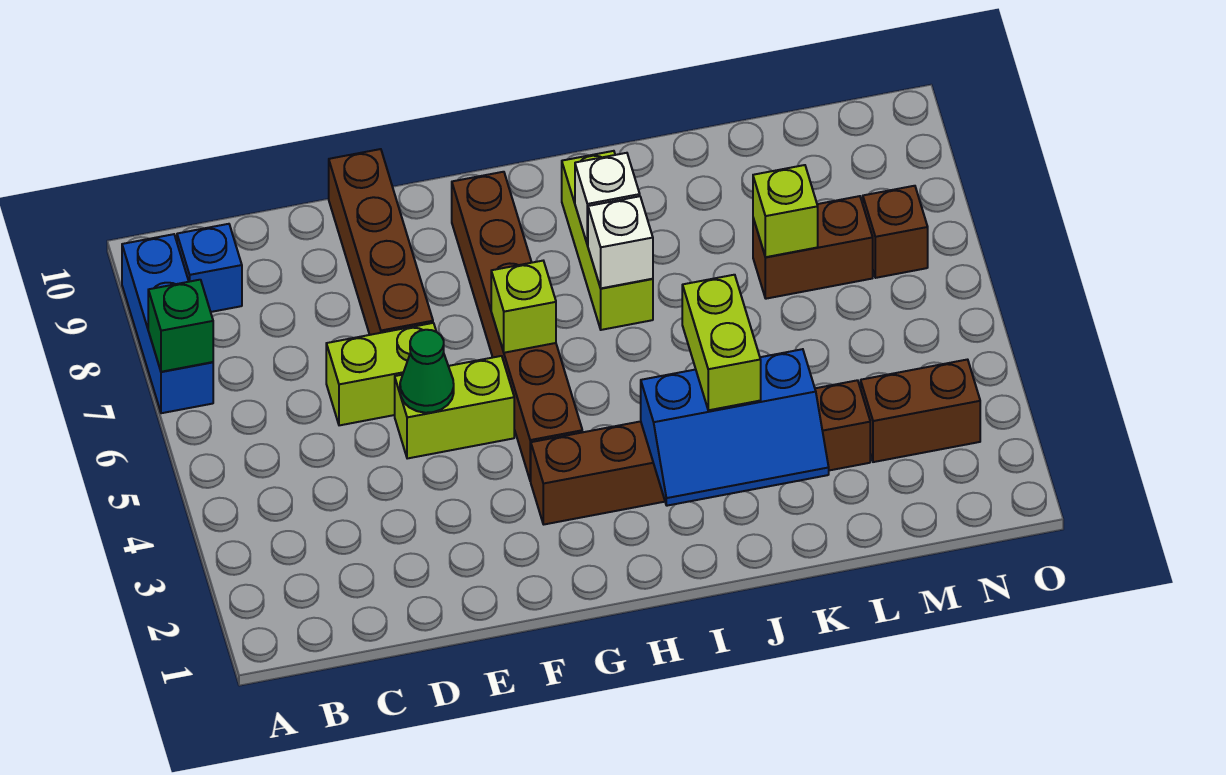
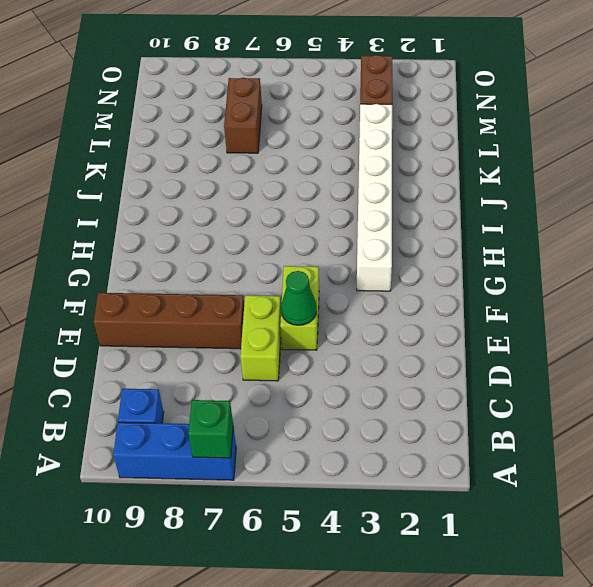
white brick G3:L3 level 1 -> brown brick G3:L3 level 1
none -> brown brick G4:G9 level 1
none -> lime brick I7:I9 level 1
none -> brown brick N7 level 1

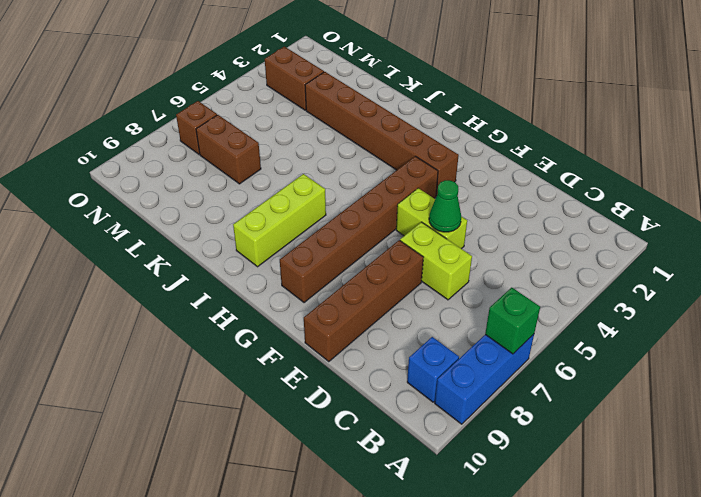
none -> lime brick G6 level 2
none -> blue slope I2:K3 level 2 top 3
none -> white brick I7 level 2

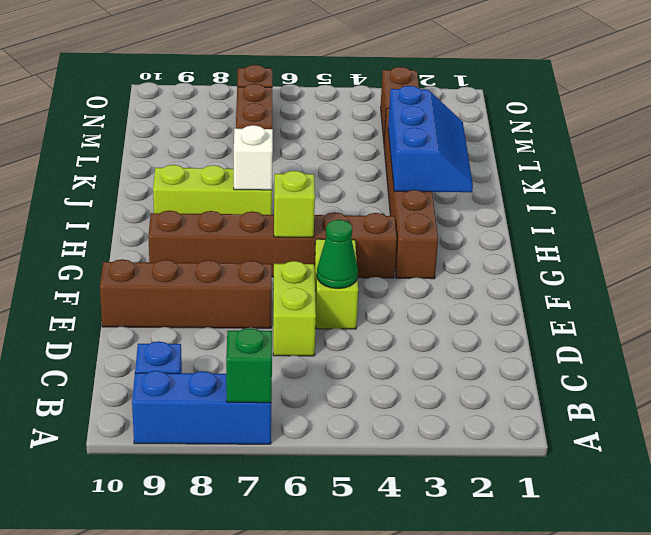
none -> white brick I8 level 2
none -> lime brick L7 level 2
none -> lime brick J3:J4 level 3

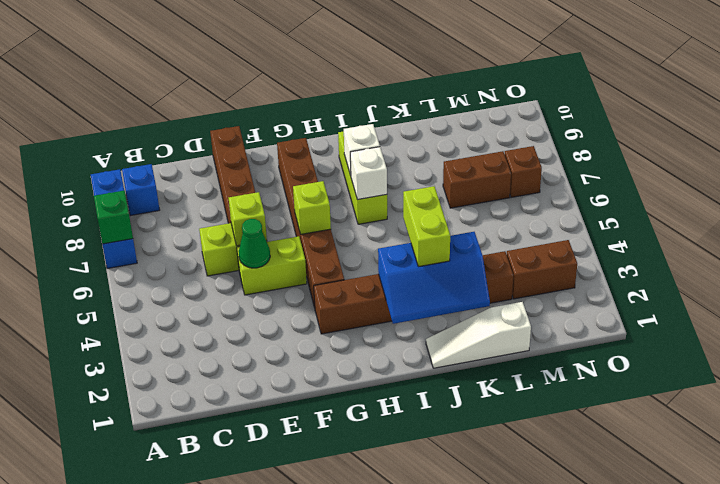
lime brick E6 level 2 -> lime brick L7 level 2
white slope J1:L1 level 1 top L -> none

